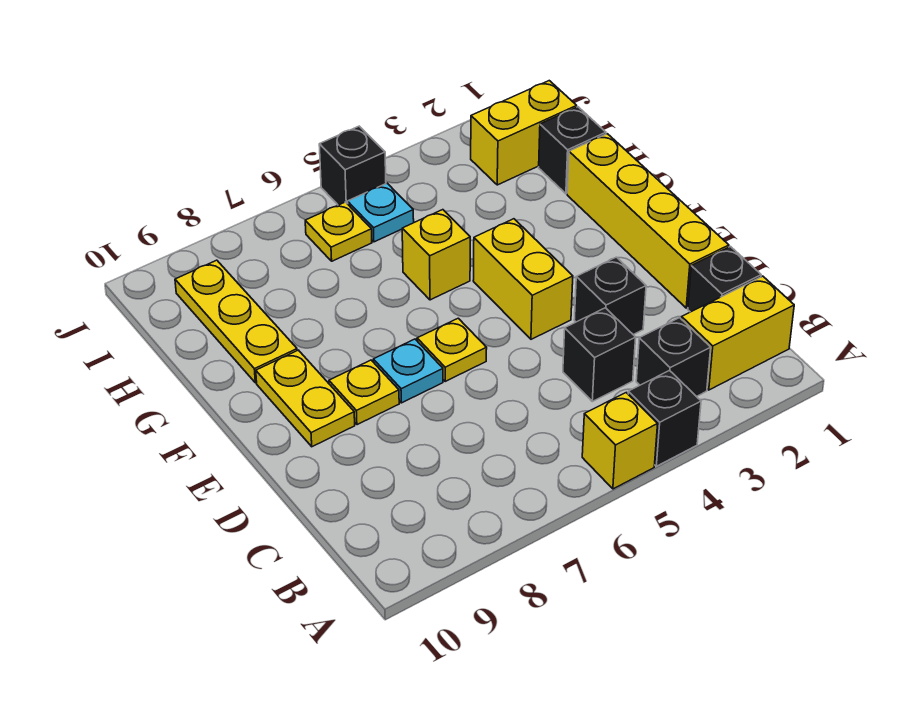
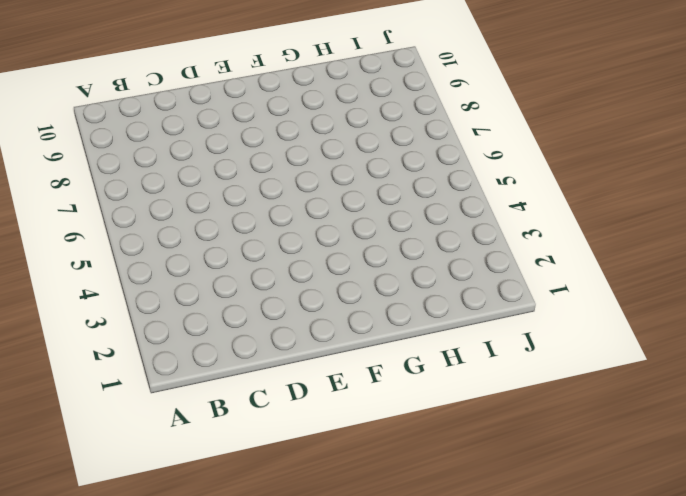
none -> black brick A4 level 1
none -> yellow brick A5 level 1
none -> yellow brick B1:B2 level 1

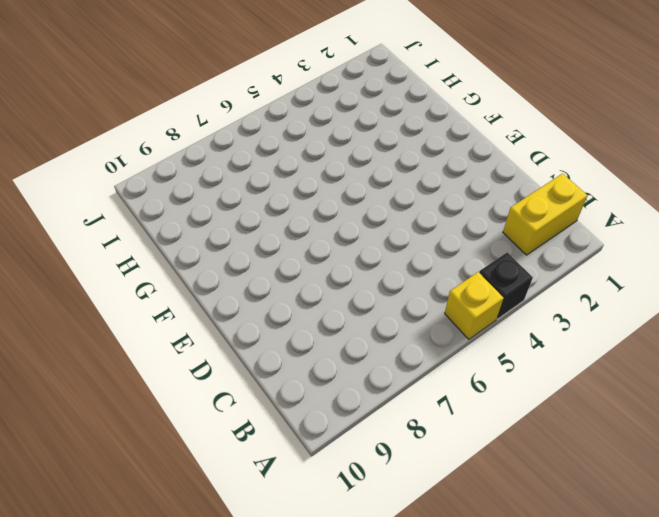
none -> black brick B3 level 1
none -> black brick C1 level 1
none -> black brick C4 level 1

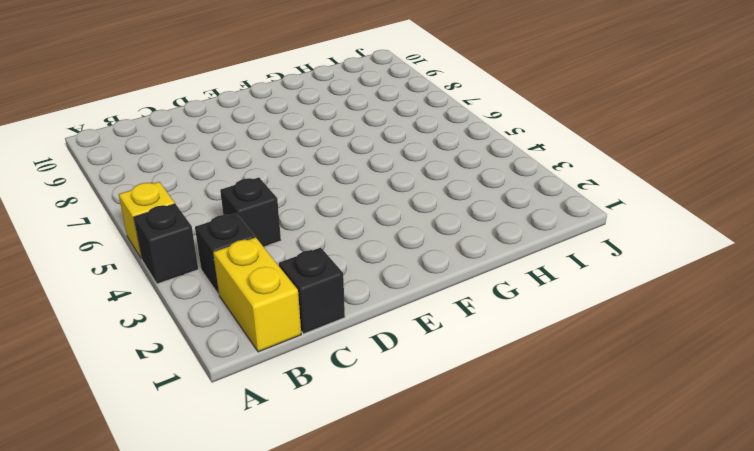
none -> yellow brick D1:G1 level 1
none -> black brick D3 level 1
none -> yellow brick E4:F4 level 1

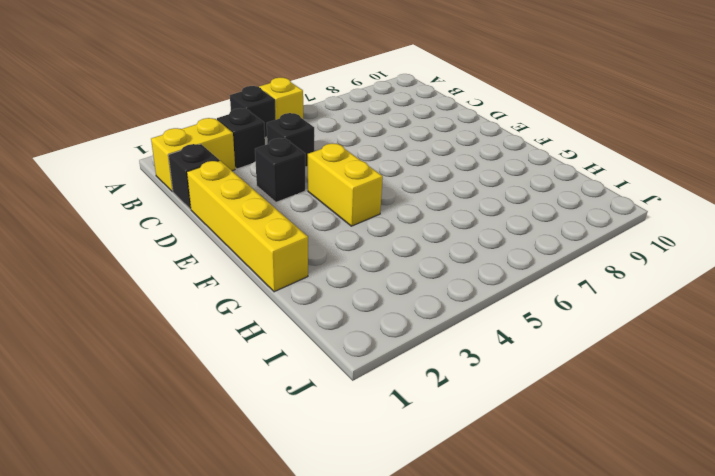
none -> yellow plate E6 level 1
none -> cyan plate E7 level 1
none -> yellow plate E8 level 1

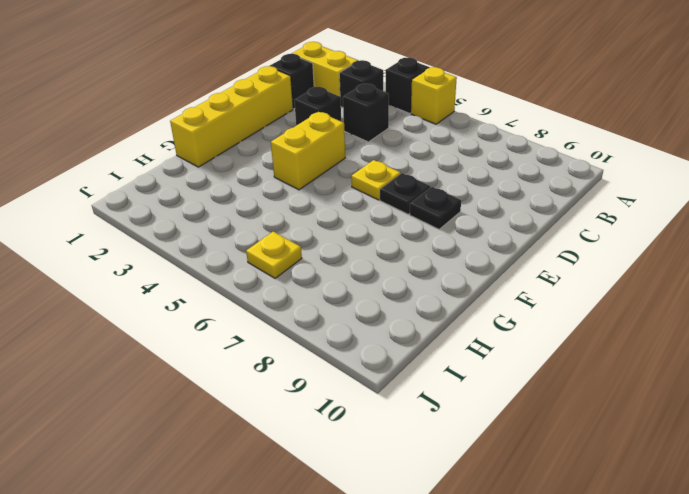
black plate E7 level 1 -> cyan plate E7 level 1
black plate E8 level 1 -> yellow plate E8 level 1
none -> yellow plate E9:F9 level 1
none -> yellow brick G5 level 1
none -> yellow plate G9:I9 level 1

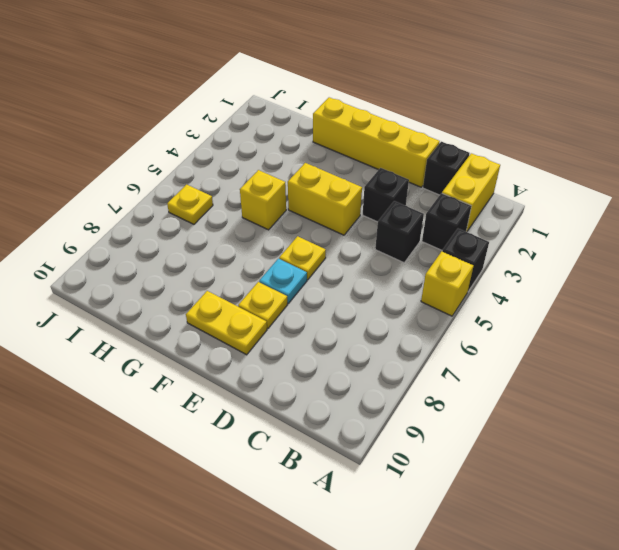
none -> yellow plate G9:I9 level 1
none -> black brick H1 level 1
none -> yellow brick I1:I2 level 1

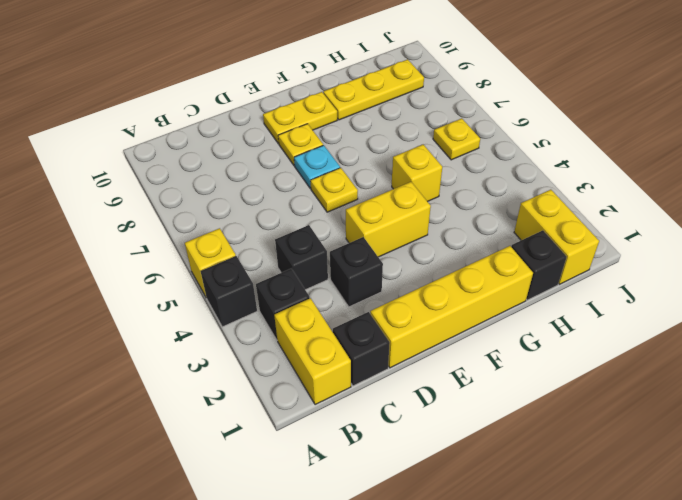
none -> cyan plate I5 level 1
none -> black brick J5 level 1

